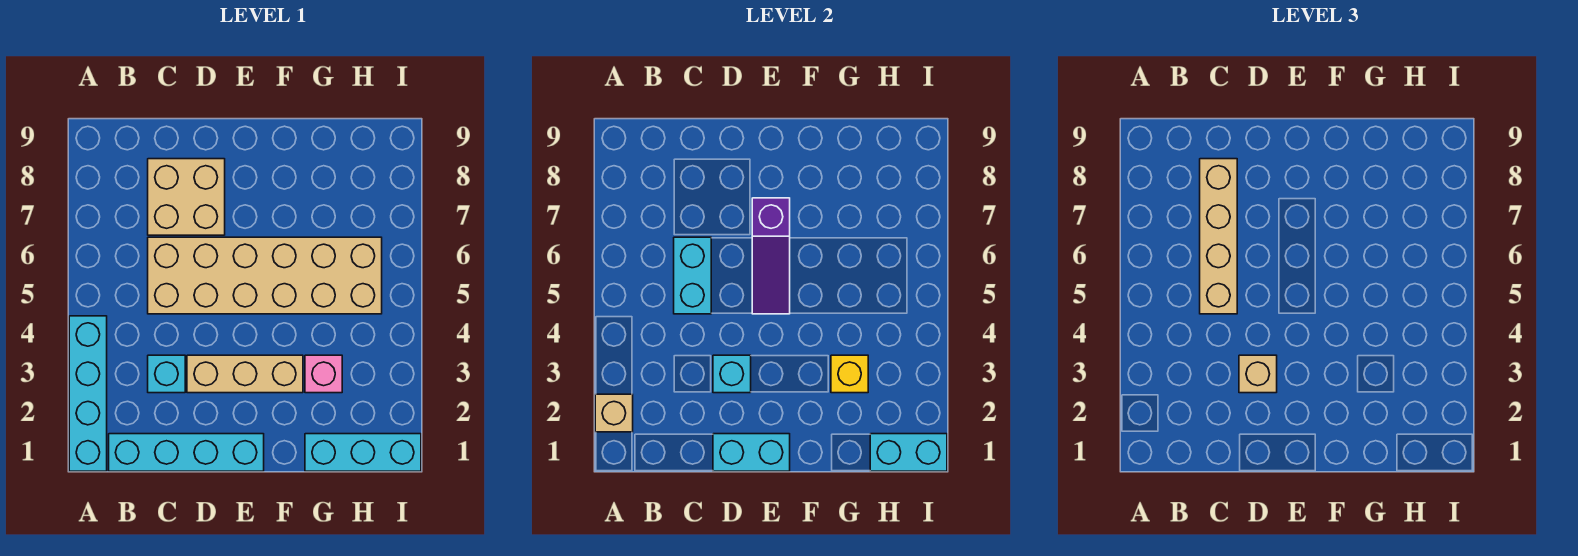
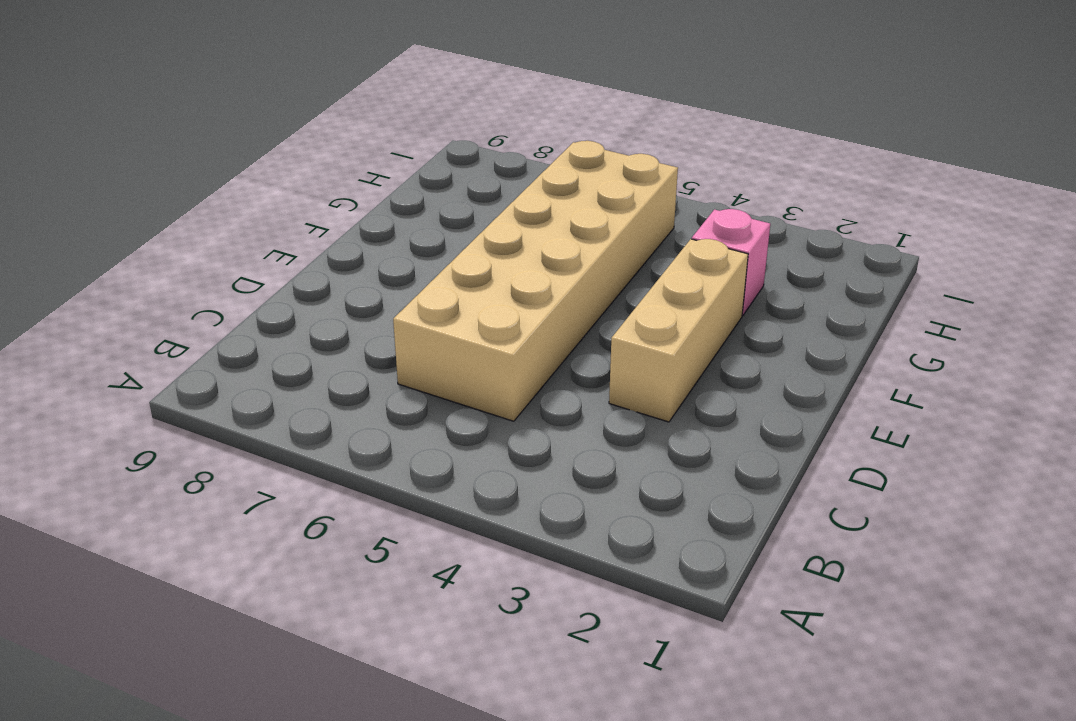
none -> cyan brick A1:A4 level 1
none -> cyan brick B1:E1 level 1
none -> cyan brick C3 level 1

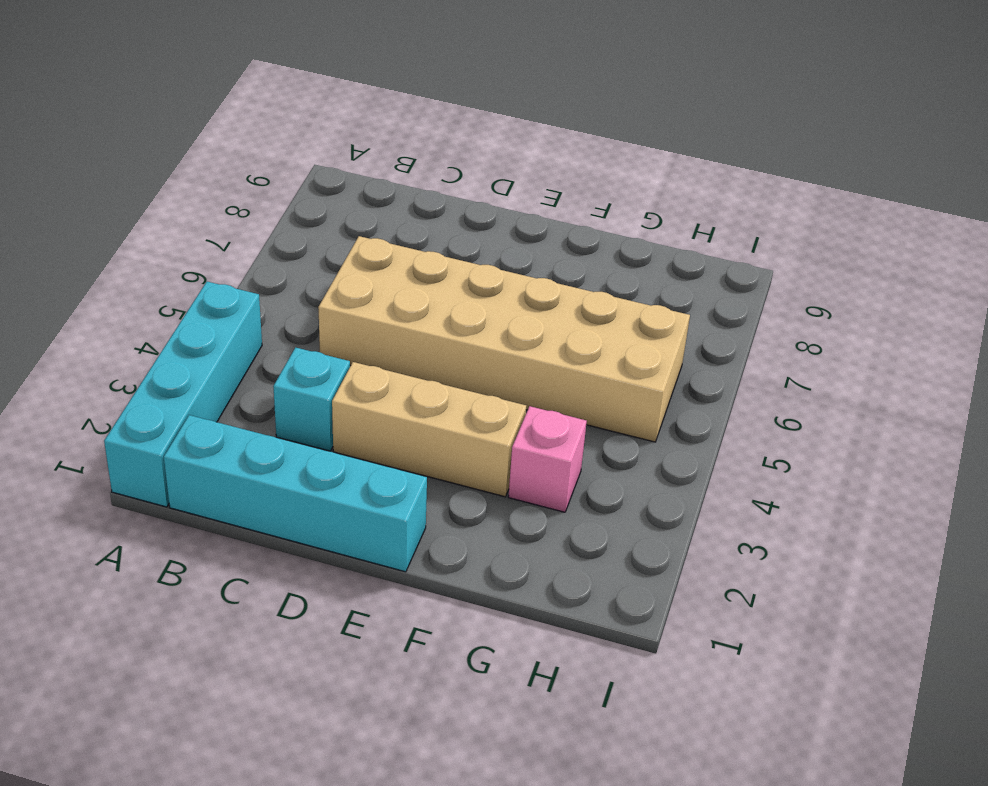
none -> tan brick C7:D8 level 1
none -> cyan brick G1:I1 level 1
none -> tan brick A2 level 2

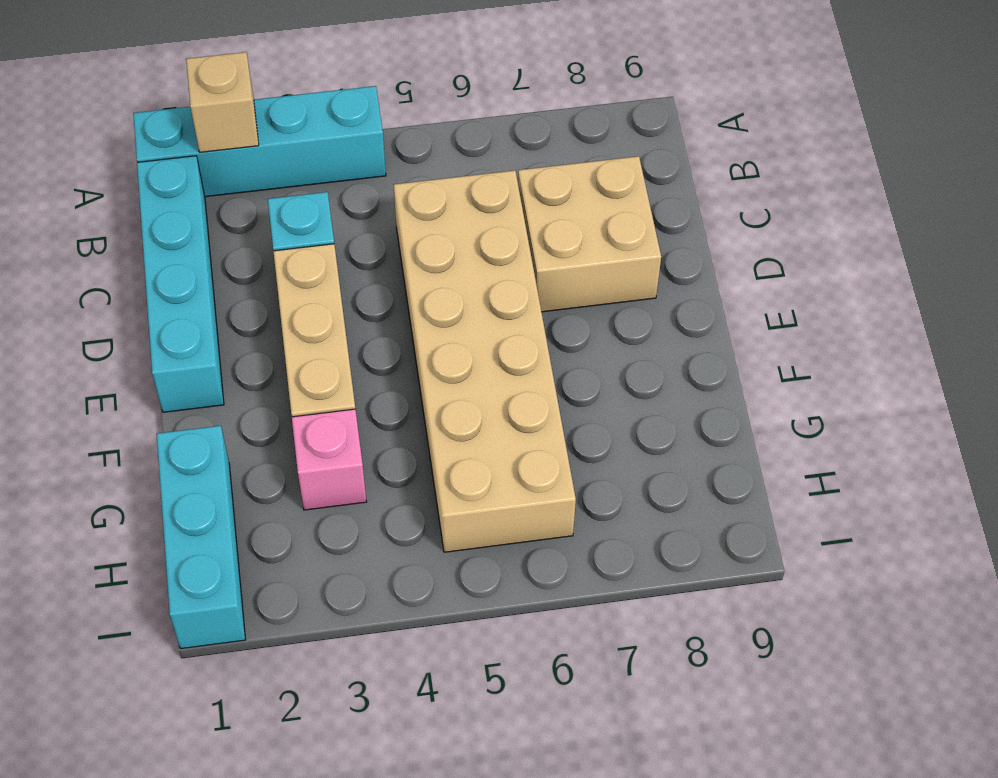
none -> cyan brick C5:C6 level 2
none -> cyan brick D1:E1 level 2
none -> cyan brick D3 level 2

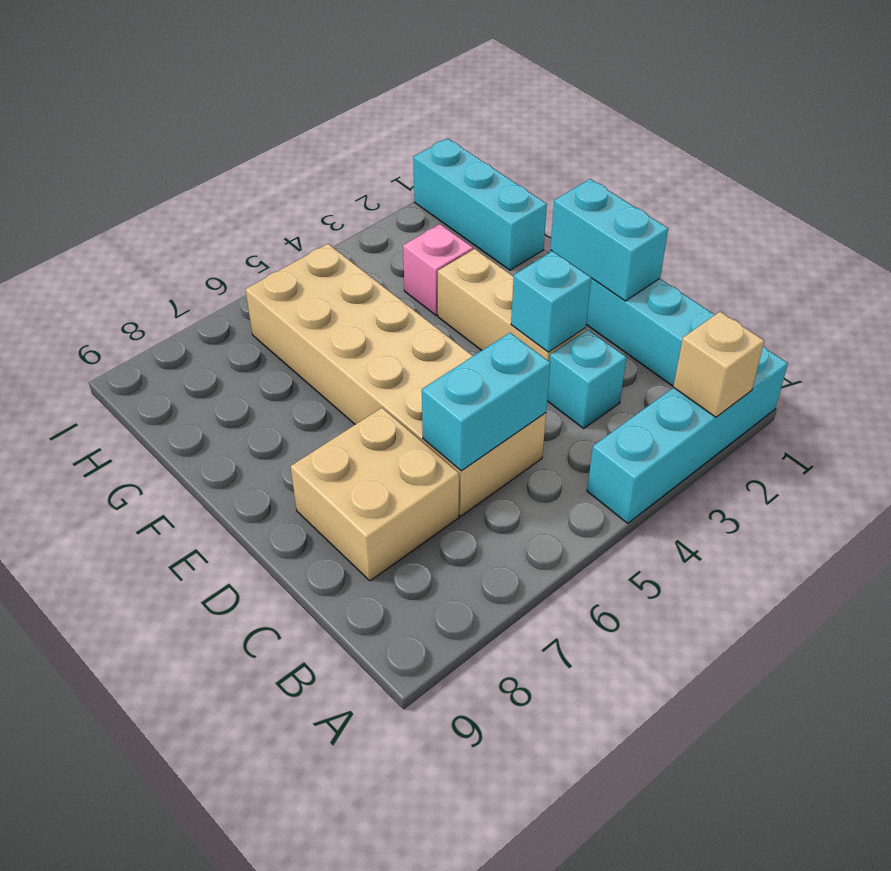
none -> purple slope E5:E7 level 2 top 7
none -> yellow brick G3 level 2
none -> cyan brick H1:I1 level 2

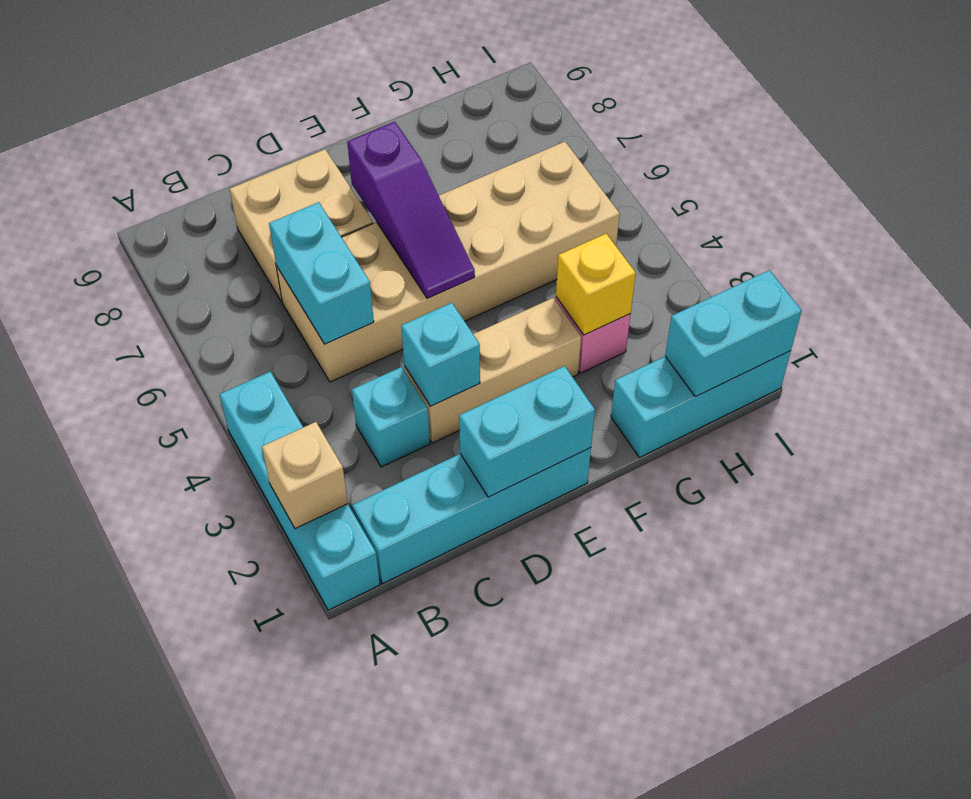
none -> tan brick C5:C8 level 3
none -> tan brick D3 level 3

